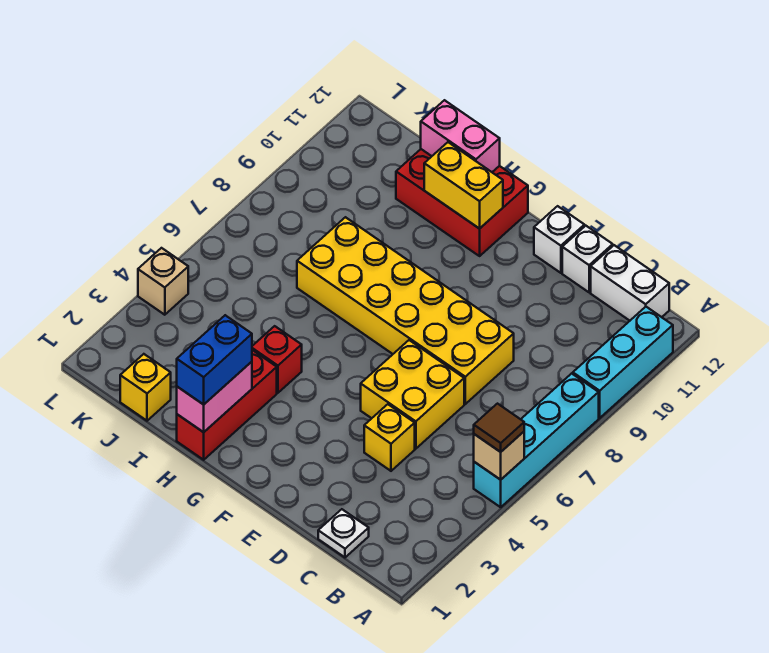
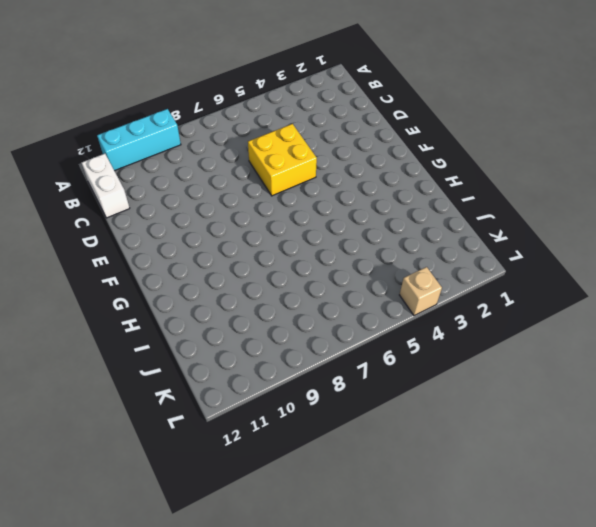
none -> cyan brick A5:A8 level 1
none -> white plate C1 level 1
none -> yellow brick D4 level 1

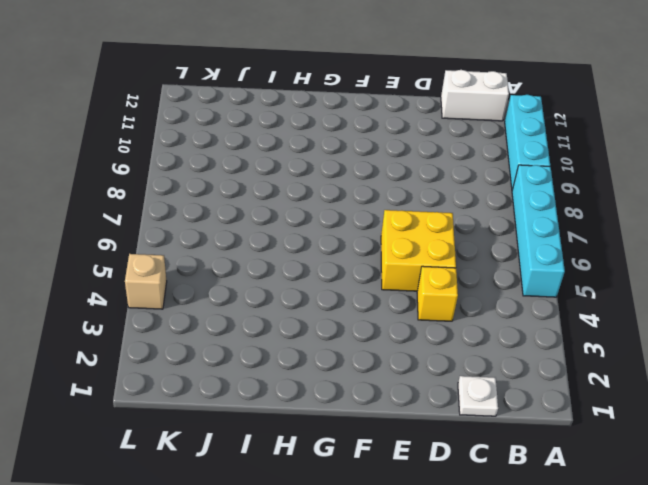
none -> yellow brick D7:I8 level 1
none -> white brick D12 level 1
none -> white brick E12 level 1

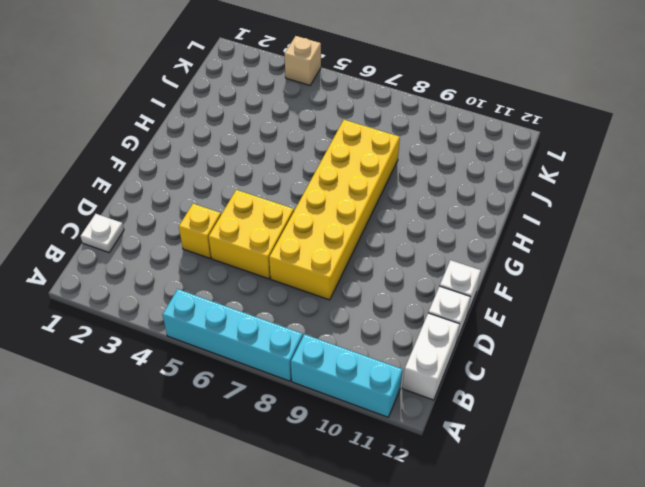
none -> red brick G11:I12 level 1
none -> red brick H1:H3 level 1
none -> red brick H4 level 1

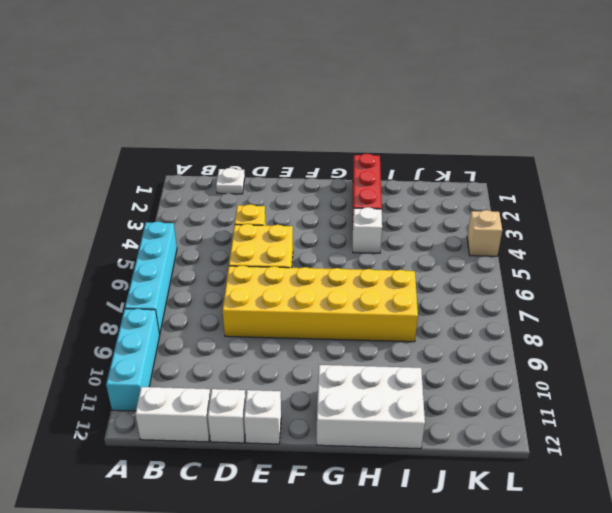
white brick G11:I12 level 1 -> red brick G11:I12 level 1
white brick H4 level 1 -> red brick H4 level 1
none -> yellow brick J1 level 1
none -> tan brick A5 level 2
none -> yellow brick G11:H11 level 2

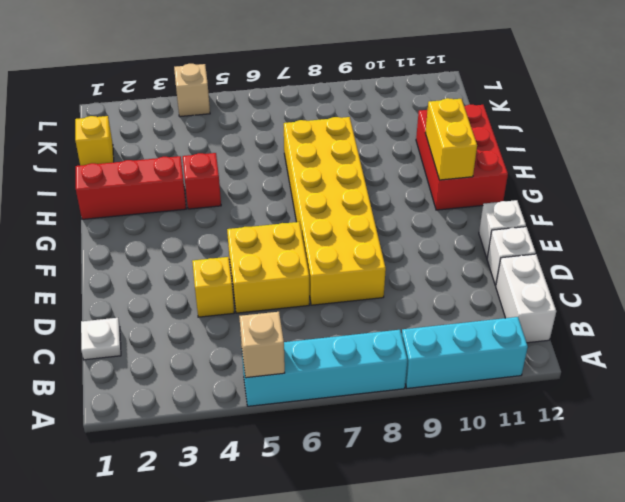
none -> pink brick H1:H2 level 2
none -> pink brick H12:I12 level 2
none -> brown tile A5 level 3

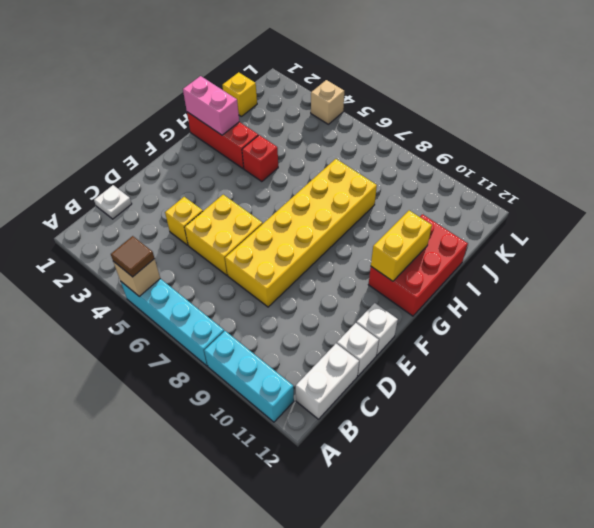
none -> pink brick H12:I12 level 2
none -> blue brick H1:H2 level 3

